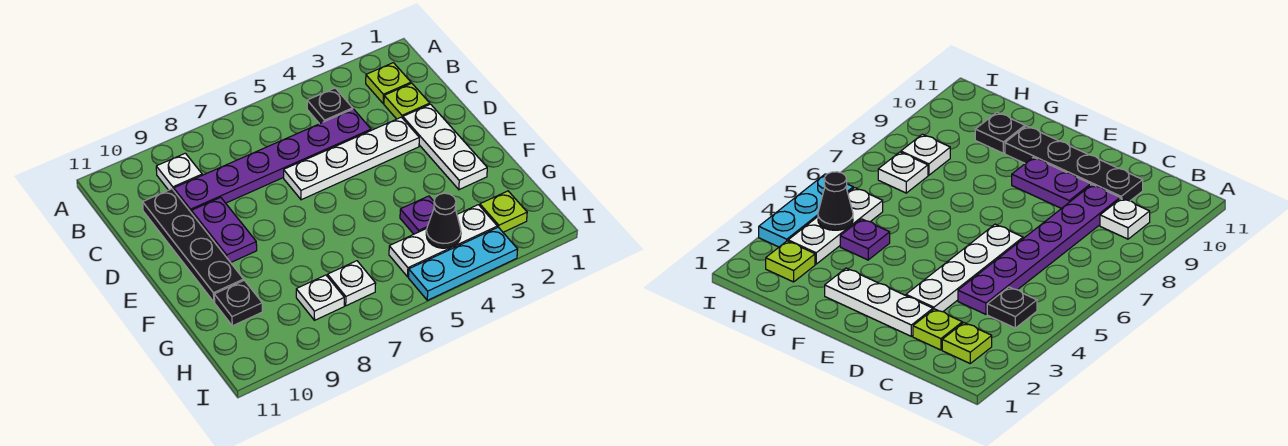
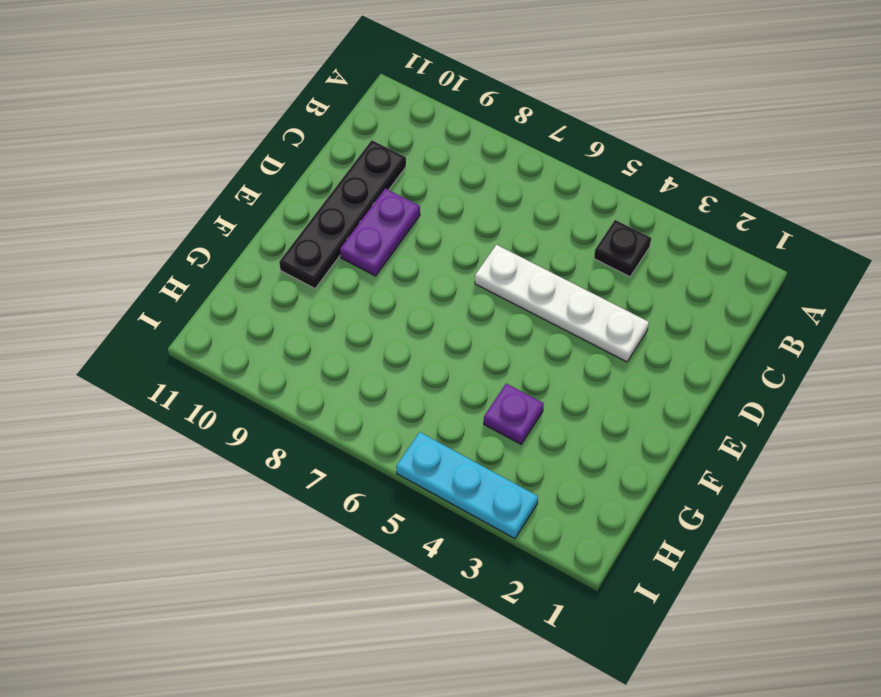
none -> lime plate B2 level 1
none -> white plate B9 level 1
none -> lime plate C2 level 1

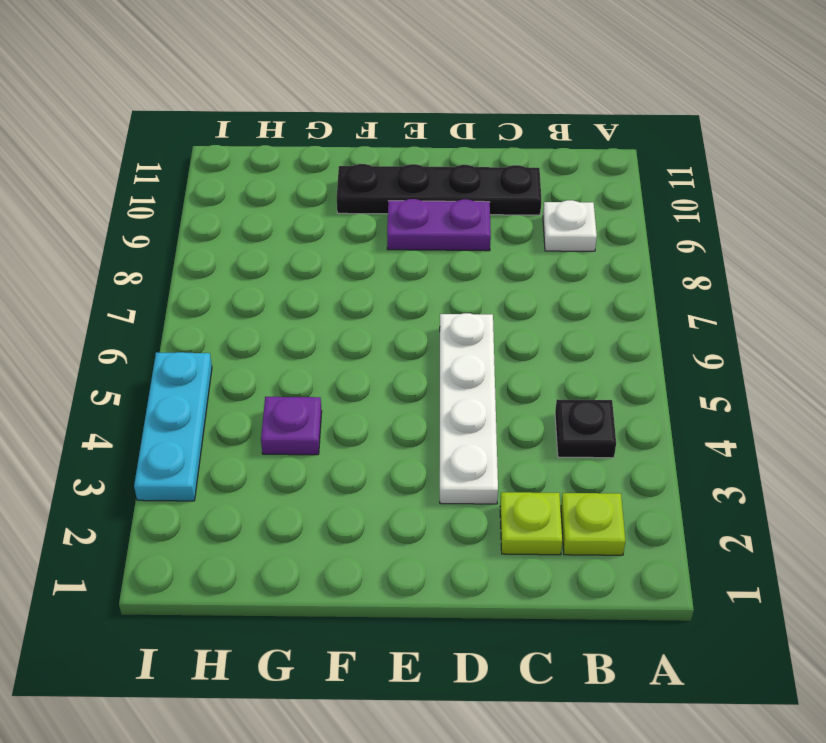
none -> purple plate C4:C9 level 1
none -> white plate D2:F2 level 1
none -> black plate G10 level 1

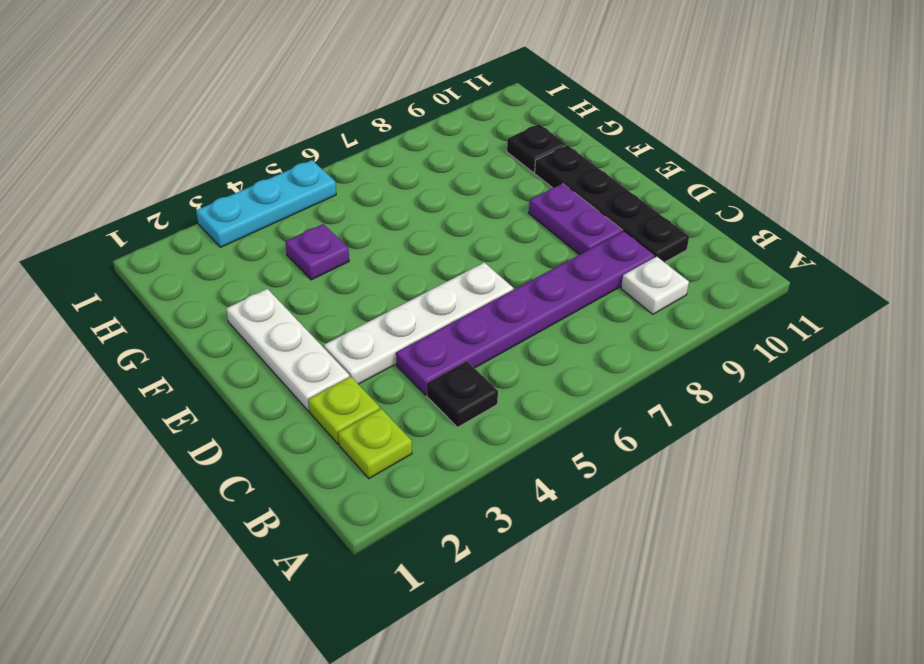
none -> lime plate H2 level 1
none -> white plate H3:H5 level 1
none -> white plate H7 level 1

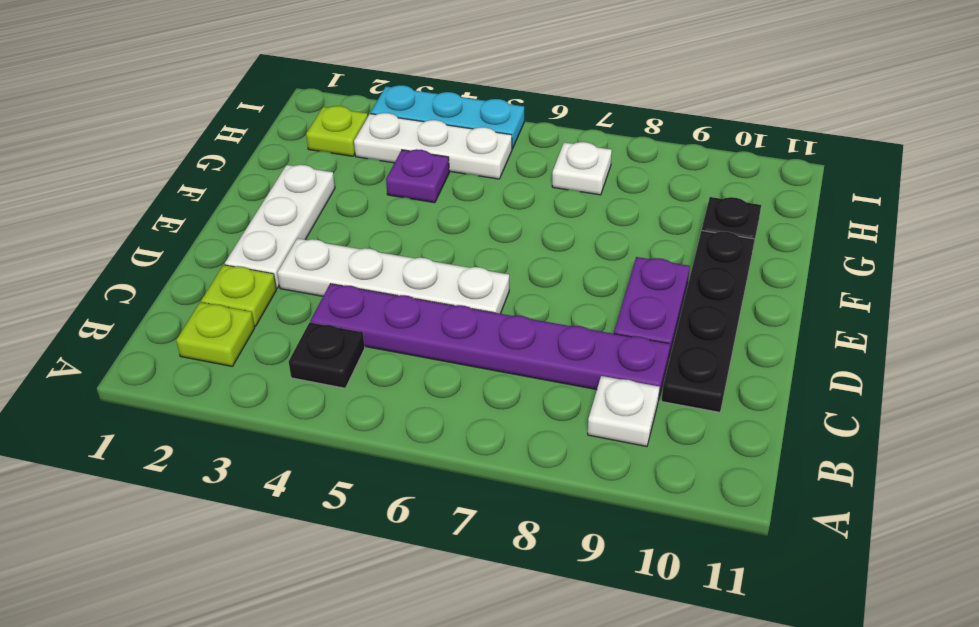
none -> white plate H8 level 1
none -> black cone H4 level 2

